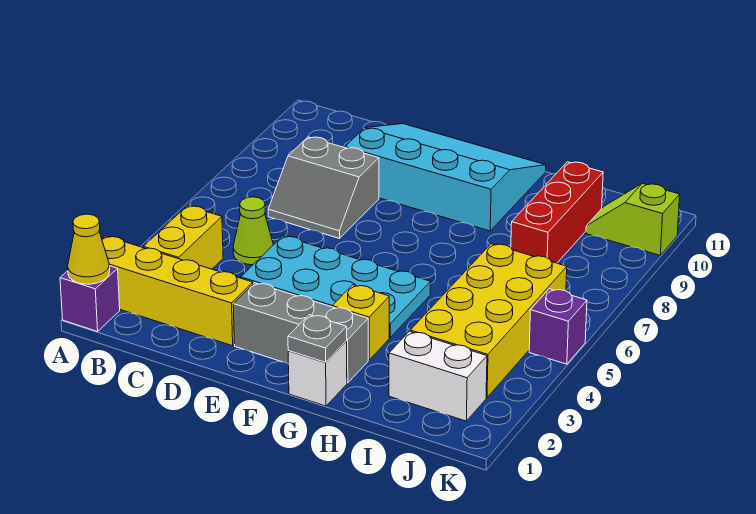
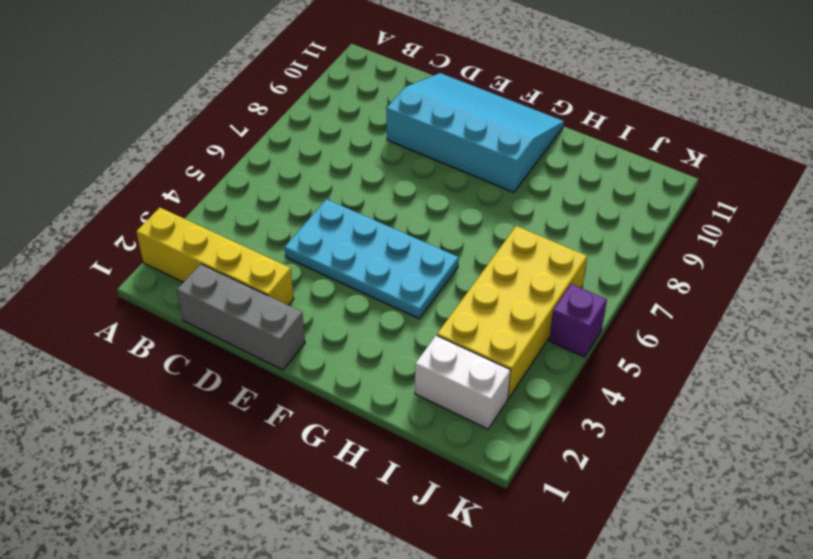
grey brick C1:E1 level 1 -> grey brick E2:G2 level 1
none -> purple brick A1 level 1
none -> yellow brick B3:B4 level 1
none -> lime cone C5 level 1

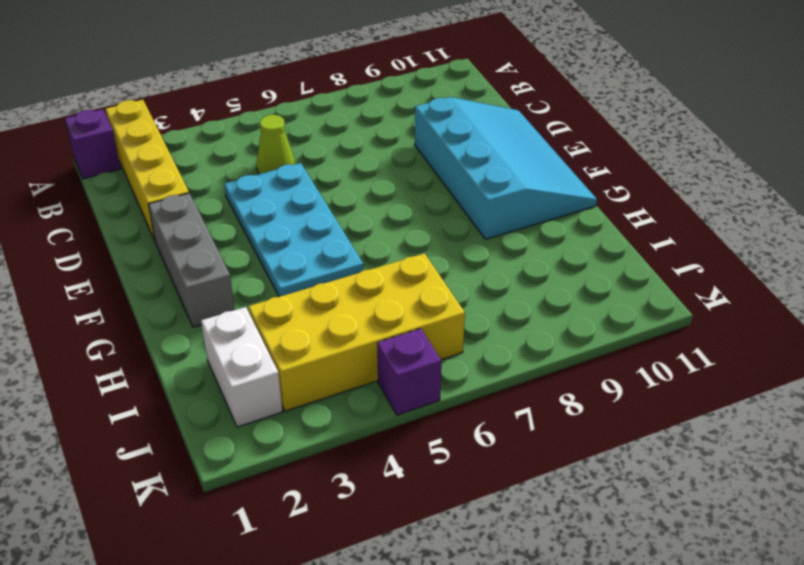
none -> yellow brick B3:B4 level 1
none -> grey slope C7:D8 level 1 top 8
none -> white brick G1 level 1

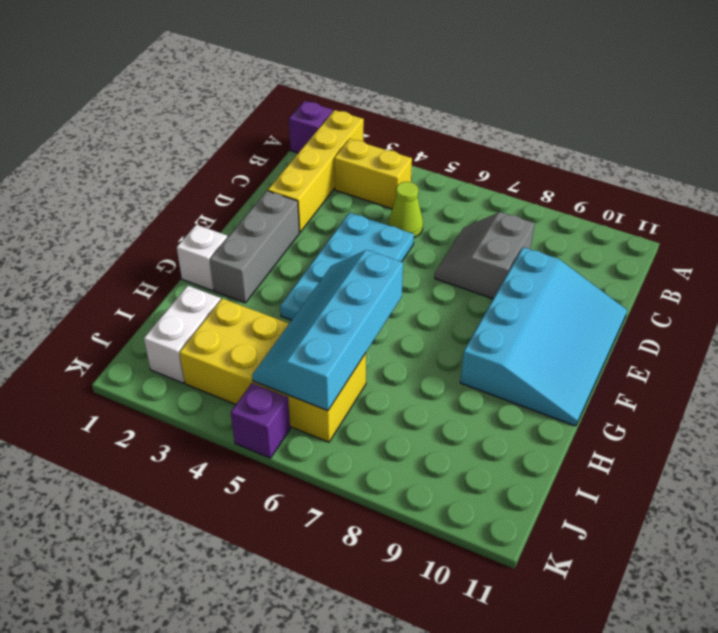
cyan slope G5:J6 level 2 top 6 -> none
none -> yellow brick G3 level 1
none -> red brick I8:I10 level 1
none -> lime slope J10:K10 level 1 top K

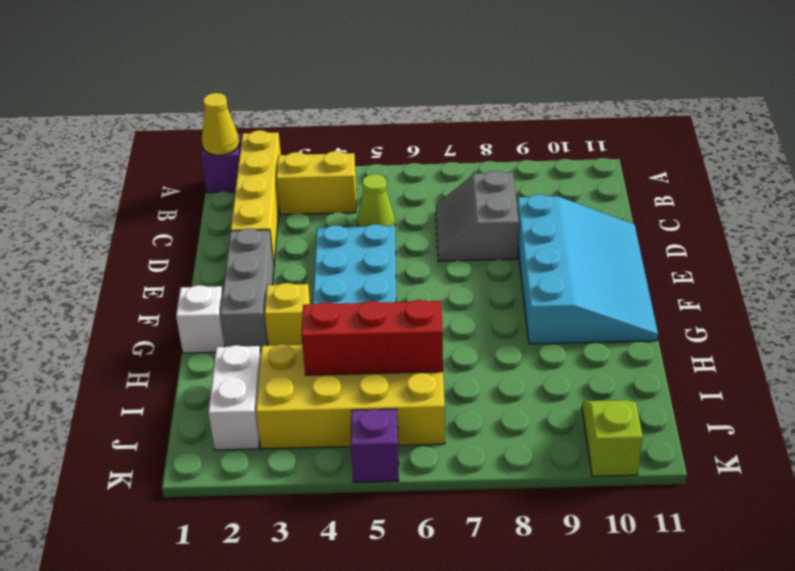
red brick I4:I6 level 2 -> red brick I8:I10 level 1
none -> grey plate G1 level 2

